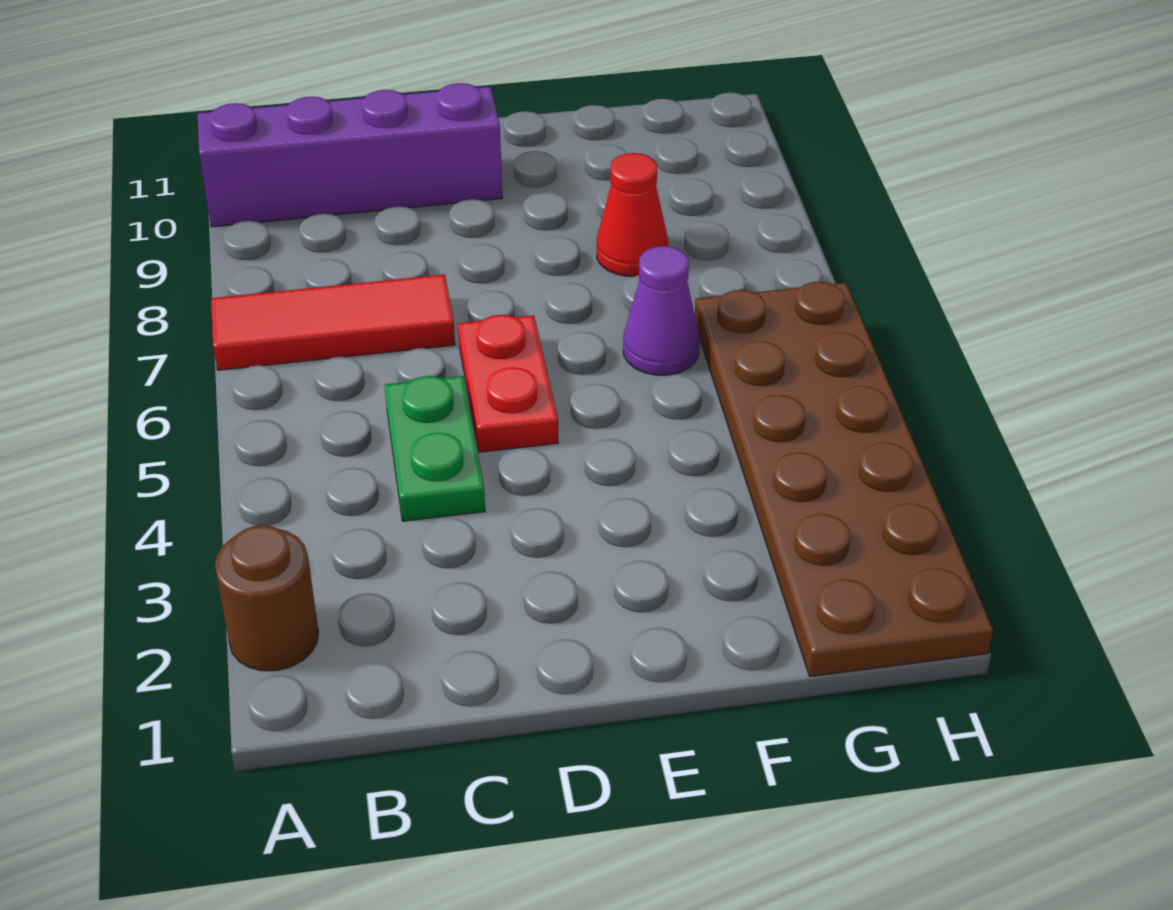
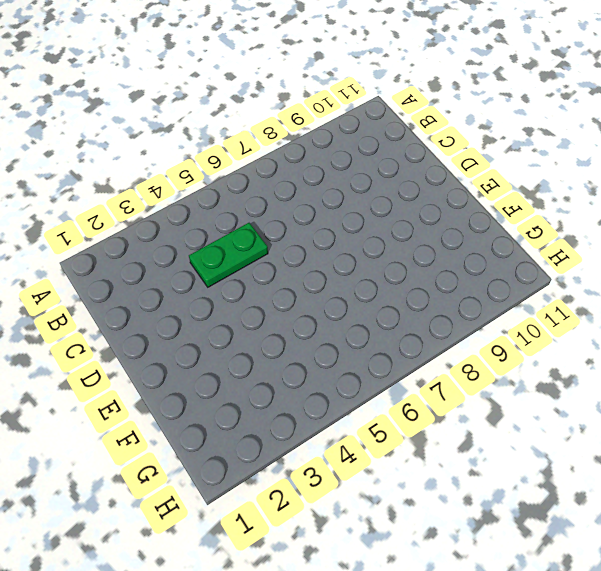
none -> brown round brick A2 level 1
none -> red tile A7:C7 level 1

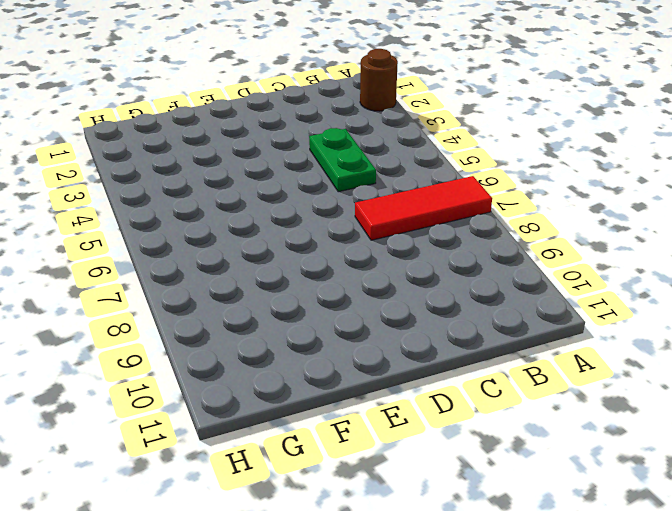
none -> purple brick A10:D10 level 1
none -> red plate D5:D6 level 1

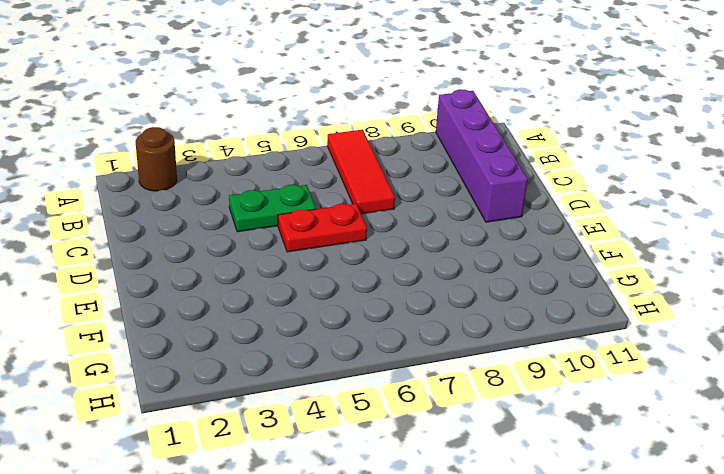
none -> purple cone F6 level 1
none -> red cone F8 level 1

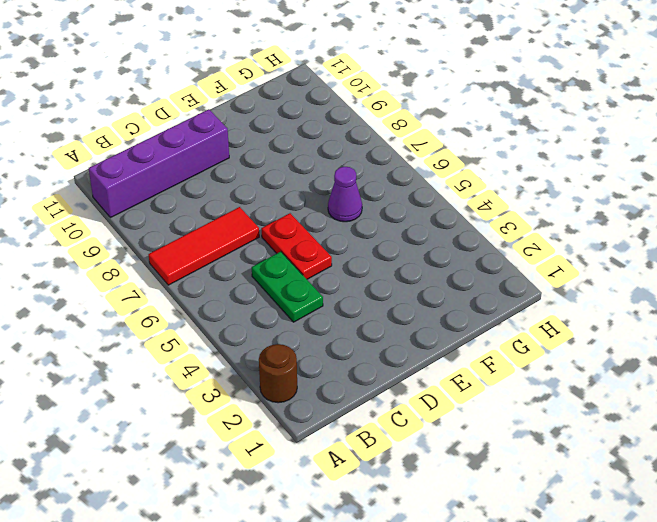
none -> red cone F8 level 1
none -> brown plate G1:H6 level 1

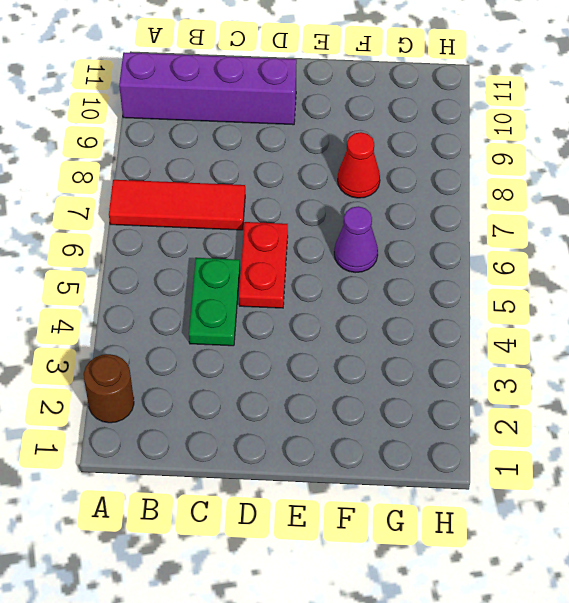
none -> brown plate G1:H6 level 1

